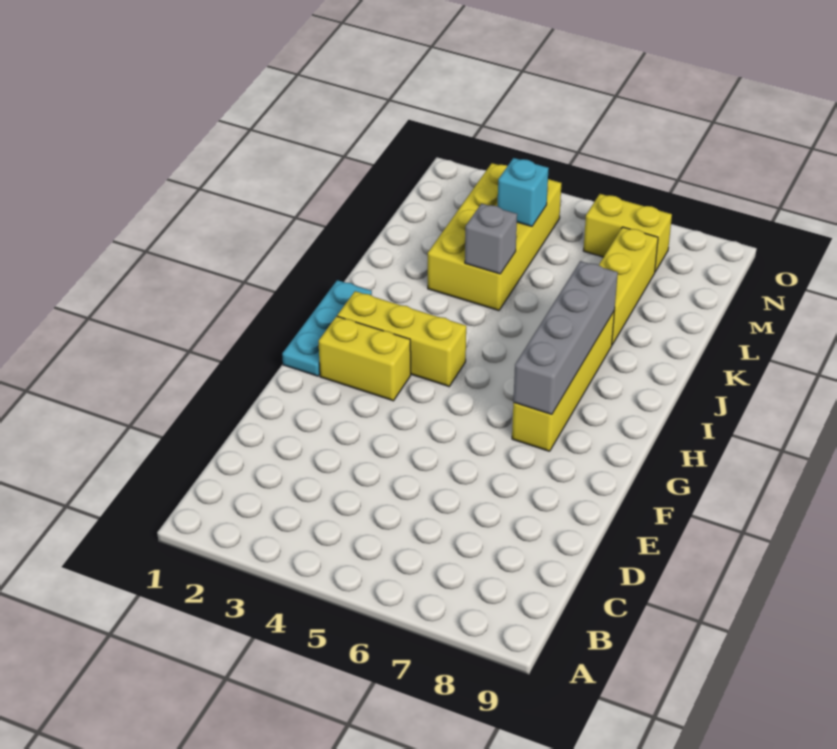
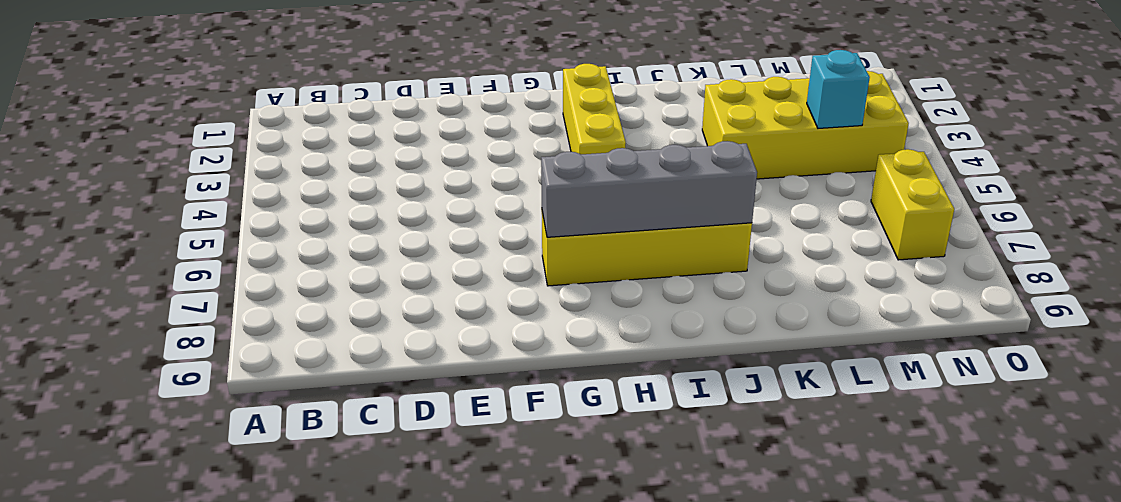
none -> cyan plate G1:I1 level 1
none -> yellow brick G2:G3 level 1

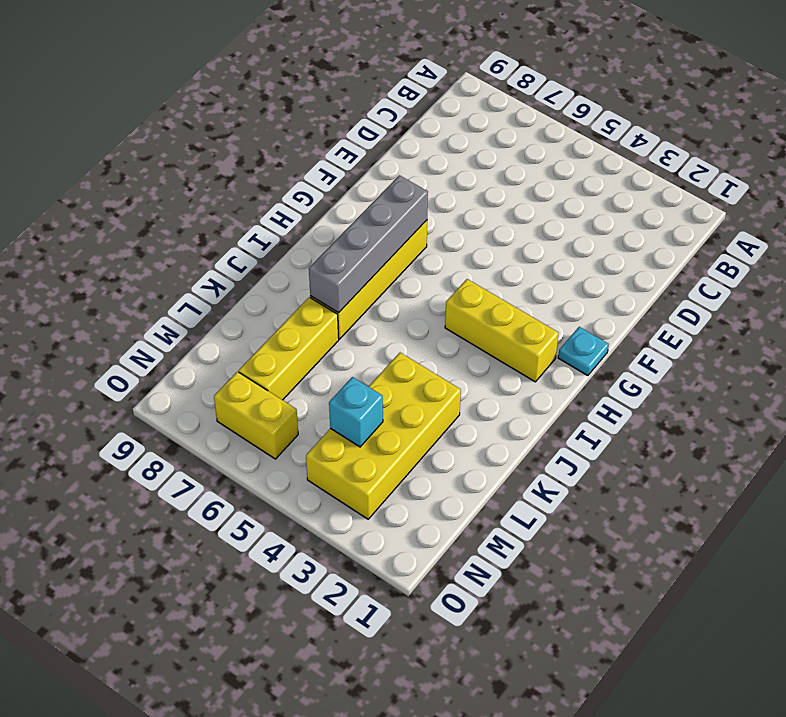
cyan plate G1 level 1 -> cyan plate G1:I1 level 1
none -> yellow brick G2:G3 level 1
none -> grey brick K4 level 2

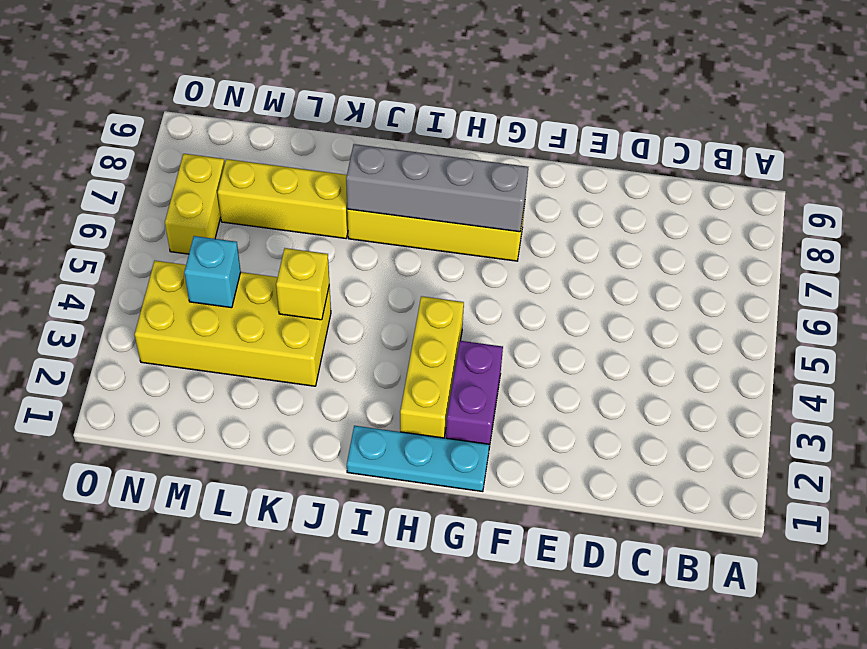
purple brick G2:G3 level 1 -> yellow brick G2:G3 level 1
yellow brick K4 level 2 -> grey brick K4 level 2

